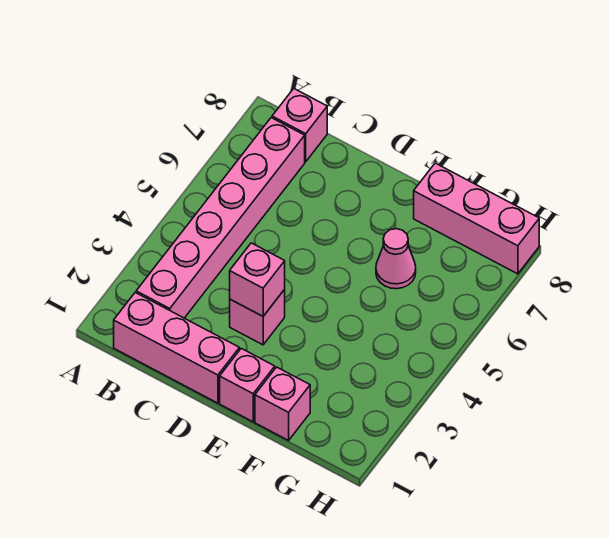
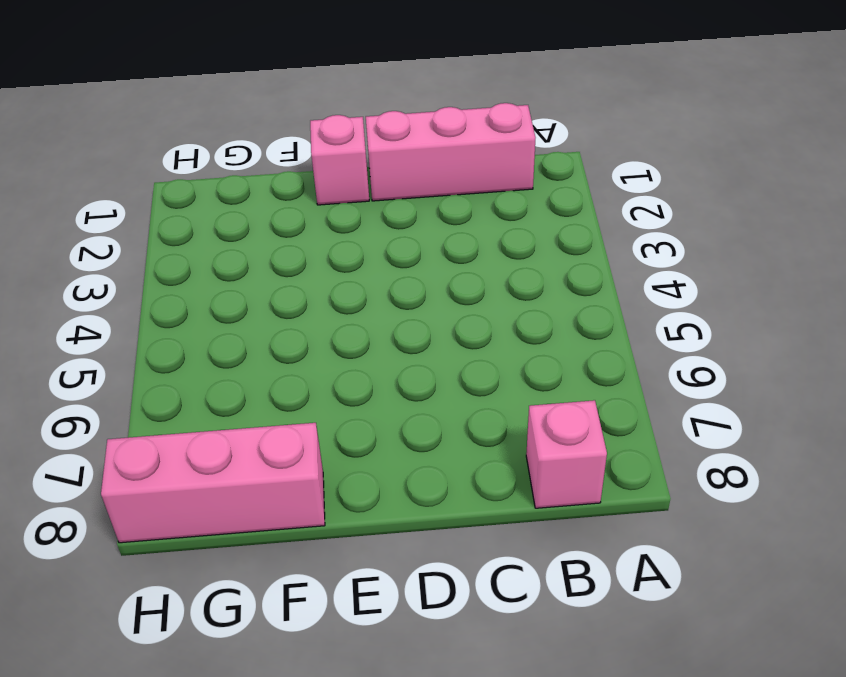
none -> pink brick B2:B7 level 1
none -> pink brick D3 level 1

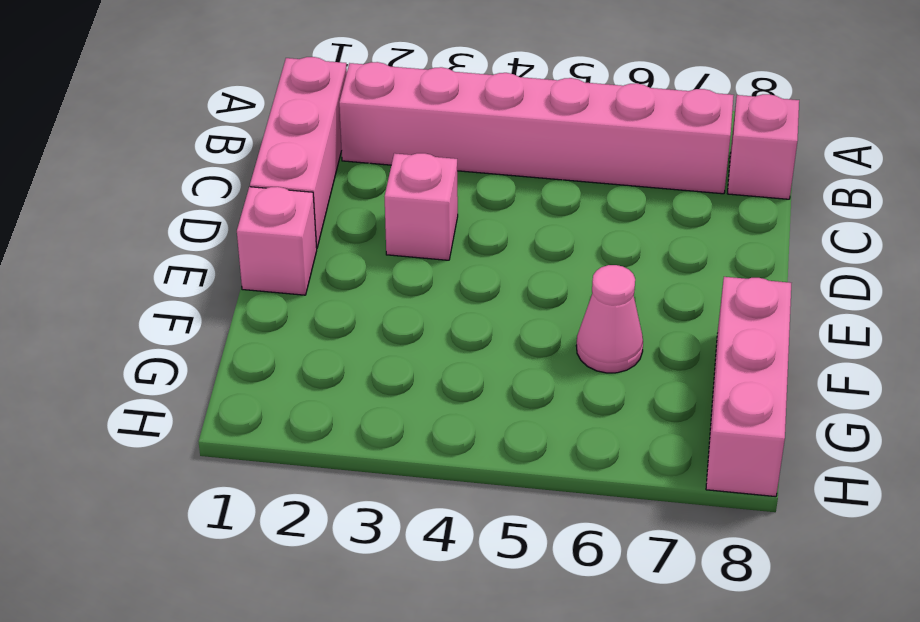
none -> pink brick F1 level 1
none -> pink brick D3 level 2

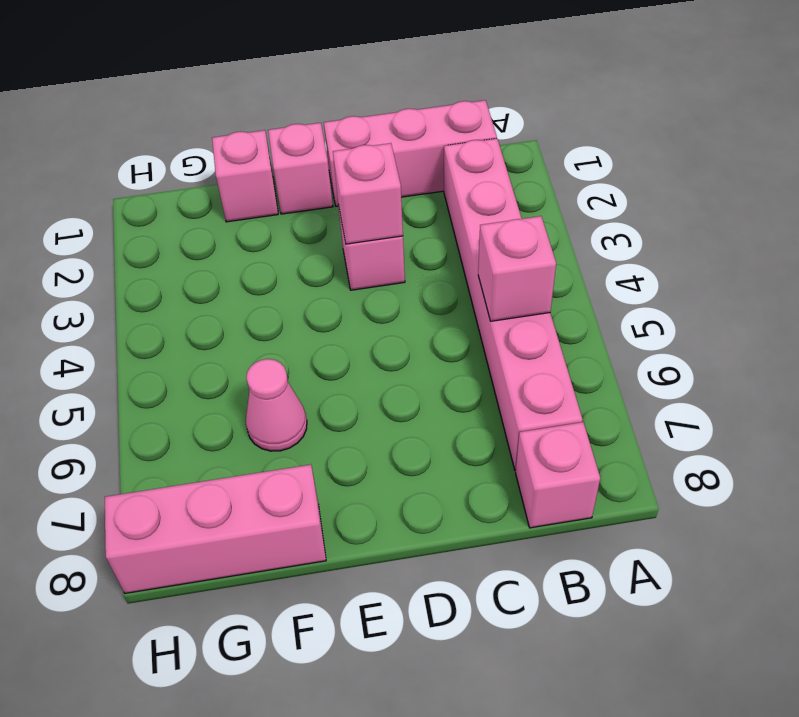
pink brick B5 level 2 -> none

